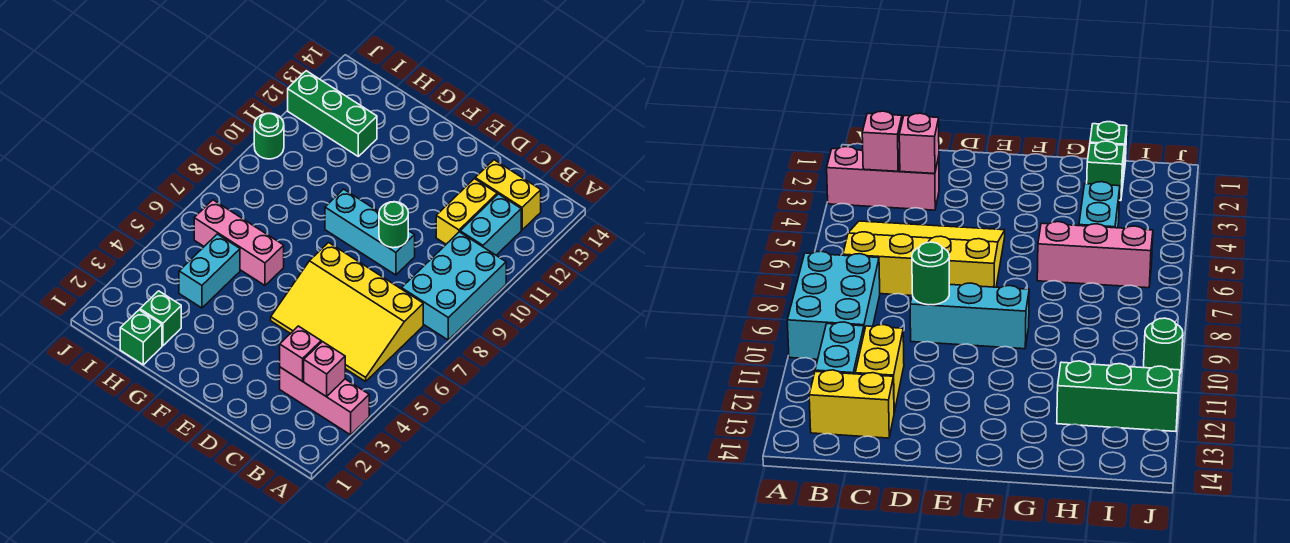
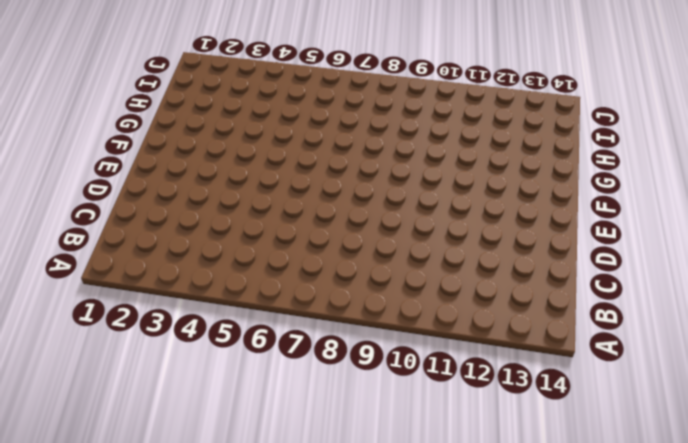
none -> pink brick A3:C3 level 1
none -> cyan brick A8:B10 level 1
none -> yellow slope B5:E7 level 1 top 7

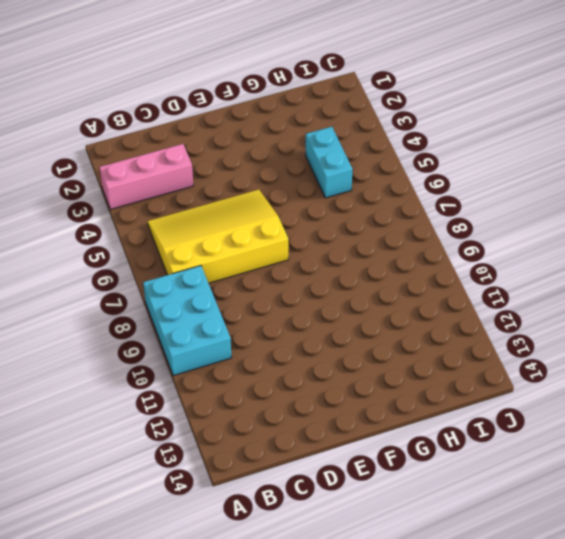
none -> cyan brick B11:B12 level 1
none -> yellow brick B13:C13 level 1
none -> yellow brick C11:C12 level 1

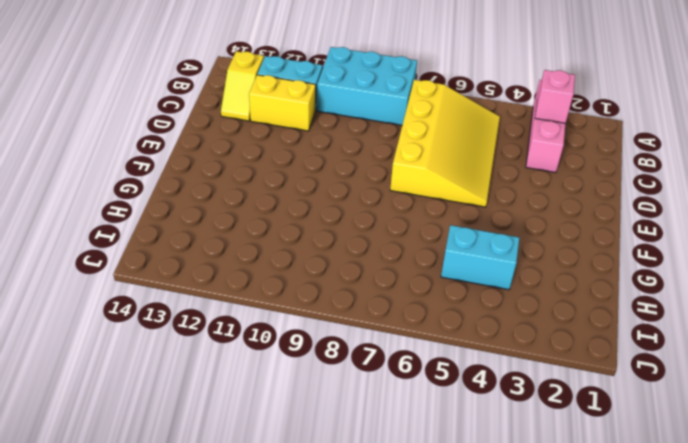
yellow slope B13:C13 level 1 top B -> yellow brick B13:C13 level 1
none -> cyan brick D9:F9 level 1
none -> pink brick G6:I6 level 1
none -> green brick H1 level 1

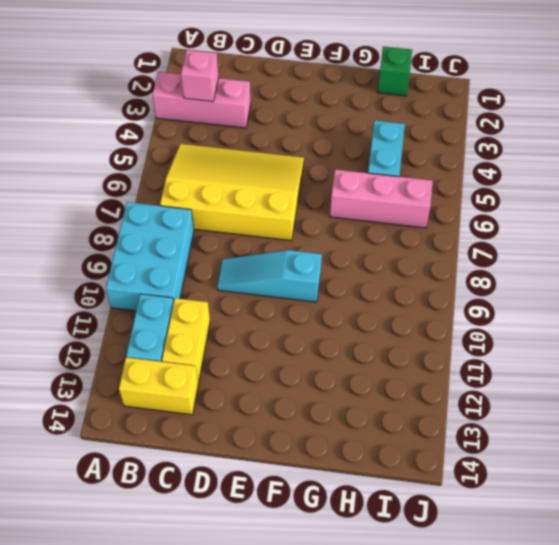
cyan slope D9:F9 level 1 top F -> cyan brick D9:F9 level 1
none -> green brick H2 level 1
none -> green brick H12:J12 level 1
none -> green round brick J10 level 1

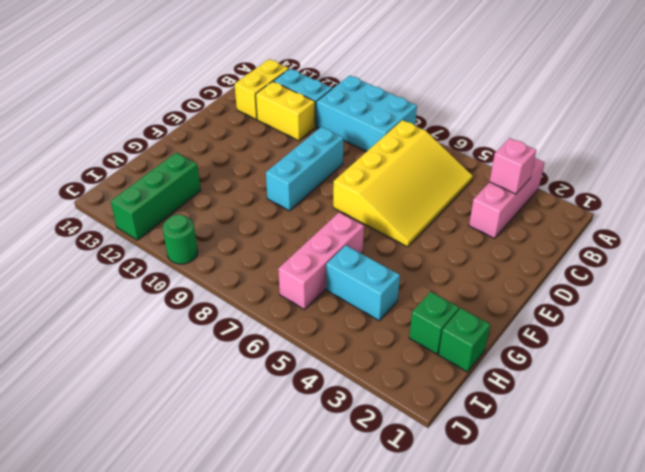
none -> pink brick C3 level 2
none -> green round brick D9 level 2

